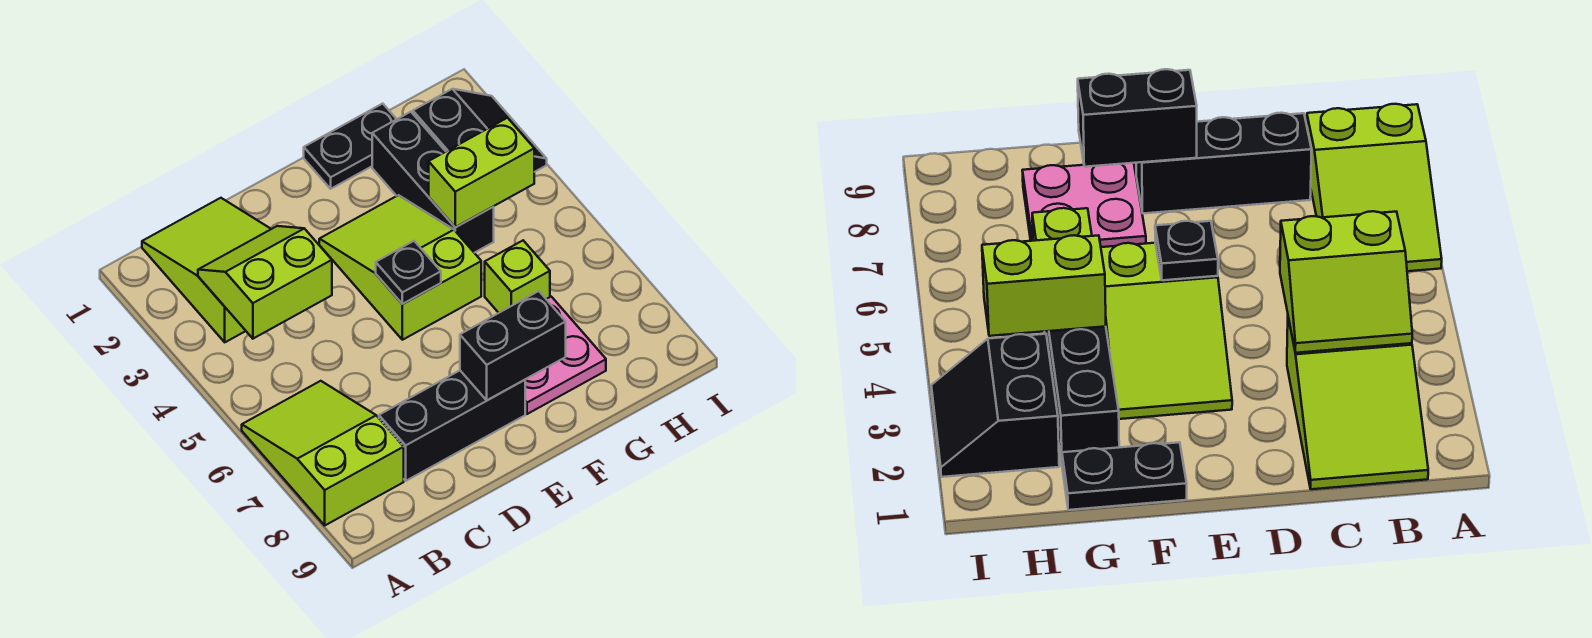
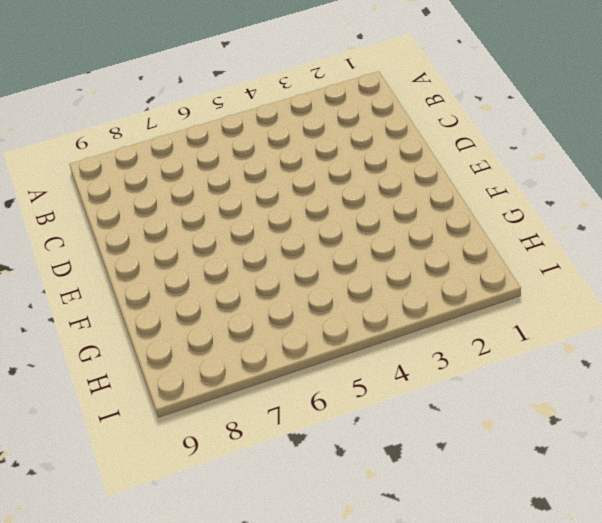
none -> lime slope A6:B8 level 1 top 8
none -> lime slope B1:C3 level 1 top 3
none -> black brick C8:E8 level 1

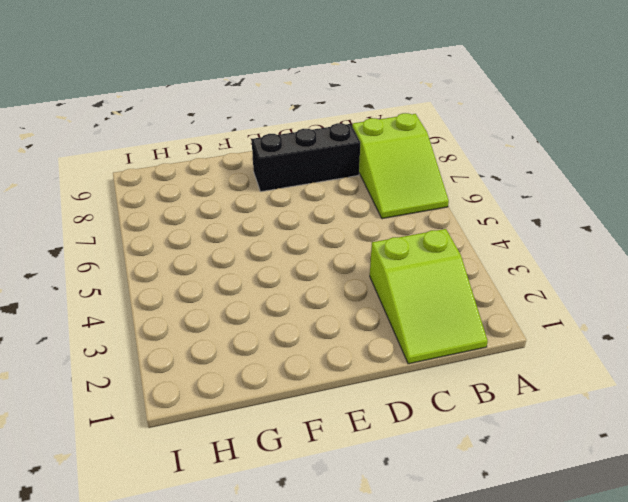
none -> lime slope E3:F5 level 1 top 5
none -> black plate F1:G1 level 1
none -> pink plate F7:G8 level 1

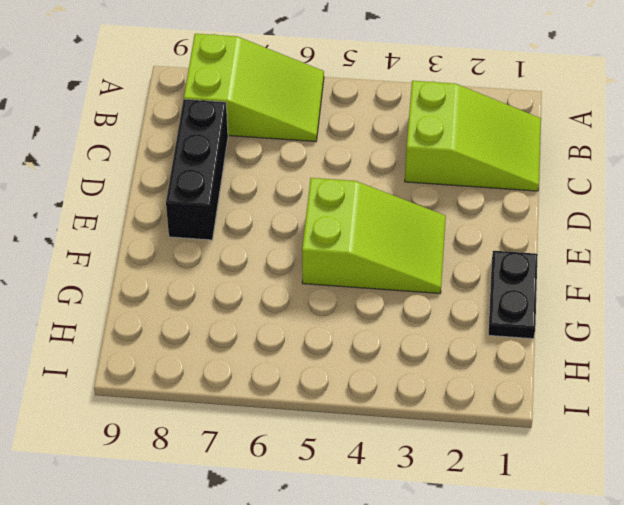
none -> pink plate F7:G8 level 1
none -> black brick G2:G4 level 1
none -> lime brick G6 level 1

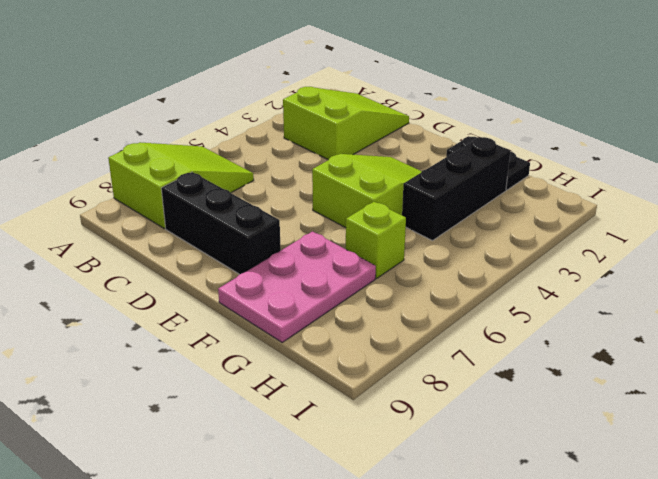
pink plate F7:G9 level 1 -> pink plate F7:G8 level 1
none -> black slope H2:I3 level 1 top H
none -> lime slope B3:C4 level 2 top 4
none -> black plate E5 level 2

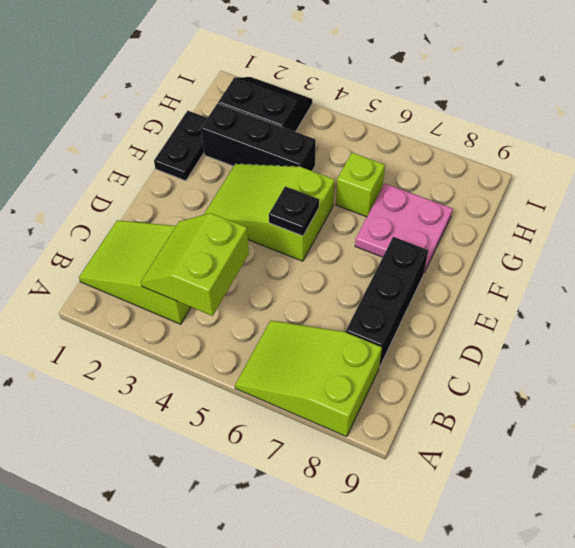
none -> black brick E8:F8 level 2
none -> lime brick G4:H4 level 2

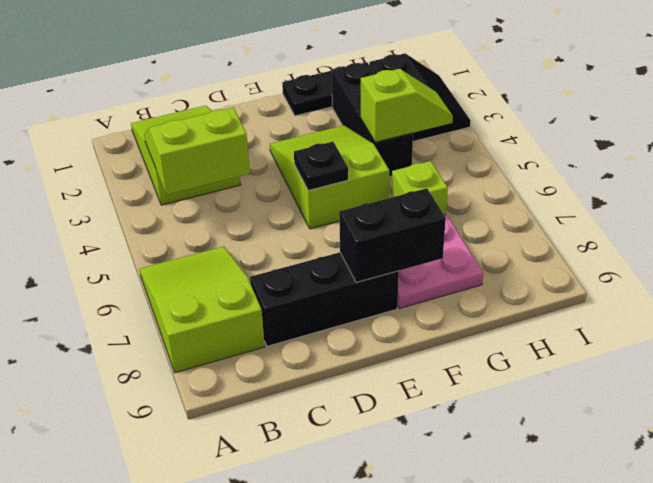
lime slope G4:H4 level 2 top G -> lime brick G4:H4 level 2

